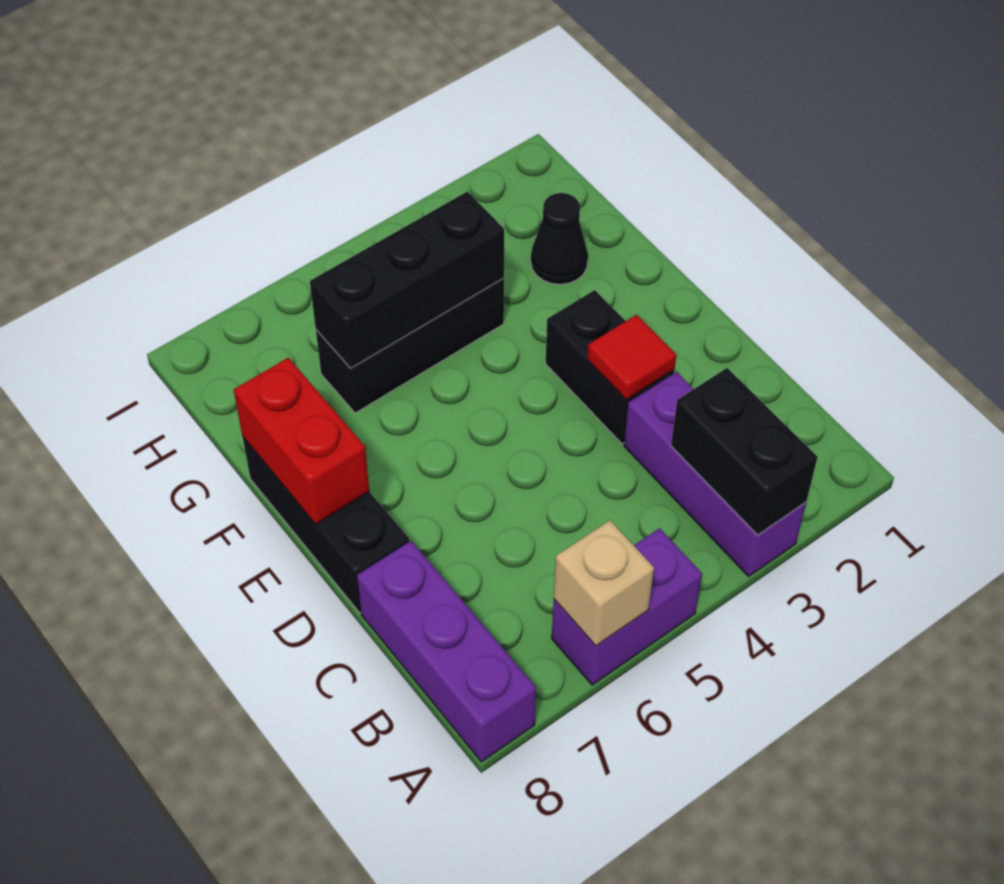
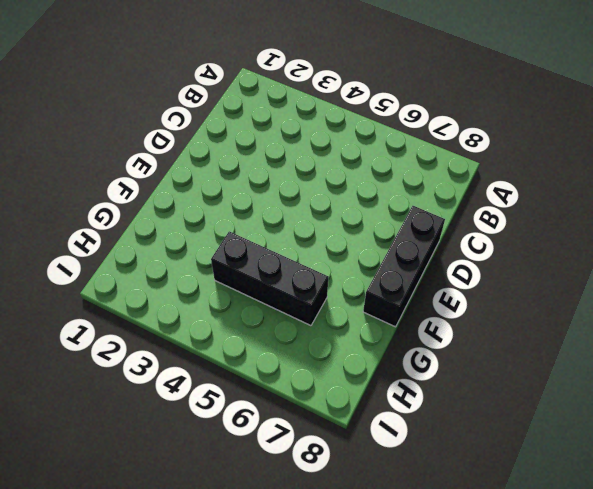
none -> purple brick A3:C3 level 1
none -> purple brick A5:A6 level 1
none -> purple brick A8:C8 level 1

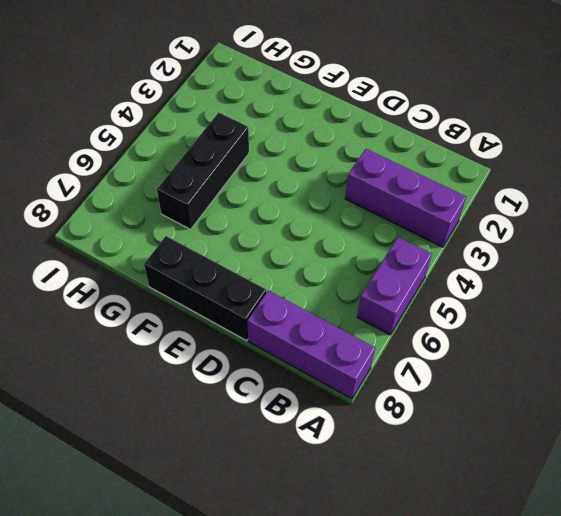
none -> black brick D3:E3 level 1
none -> black cone G2 level 1
none -> black brick A3:B3 level 2

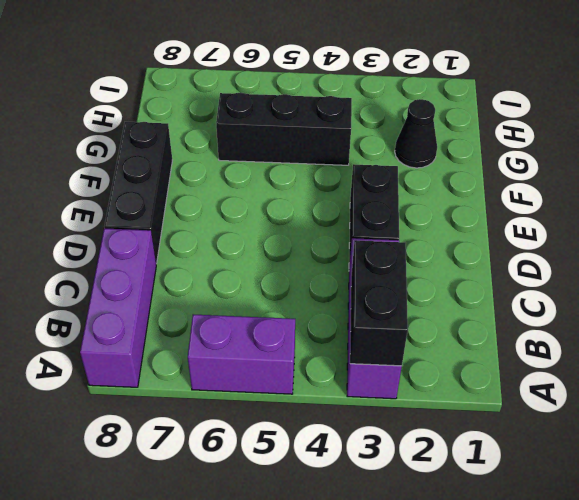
none -> tan brick A6 level 2
none -> red tile D3 level 2
none -> red brick E8:F8 level 2

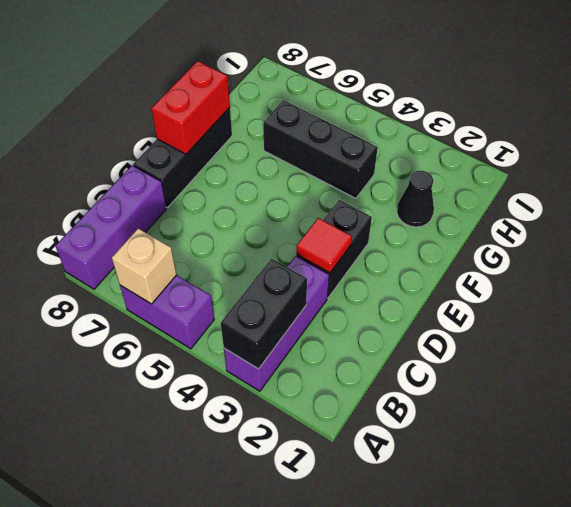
none -> black brick G4:G6 level 2

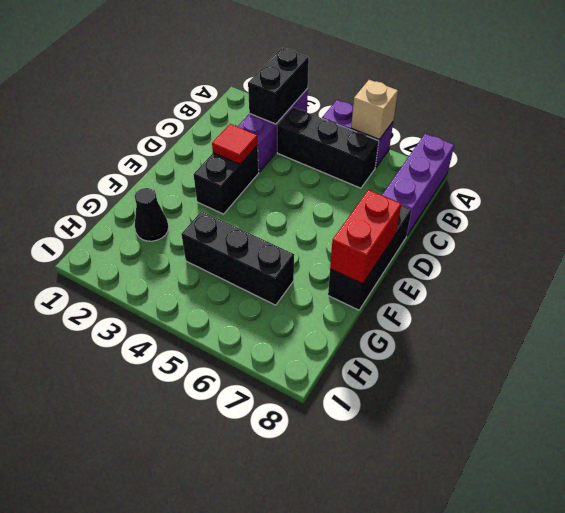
black brick B4:B6 level 1 -> black brick G4:G6 level 2

